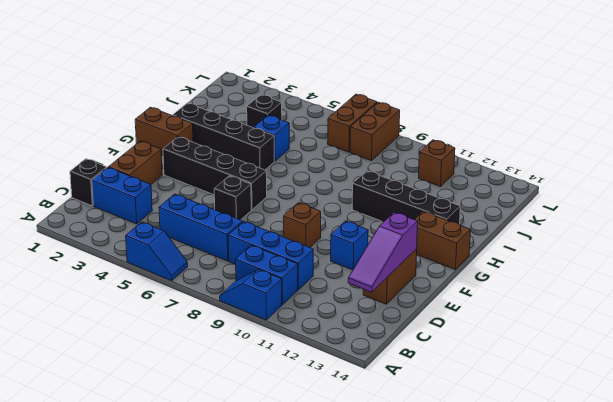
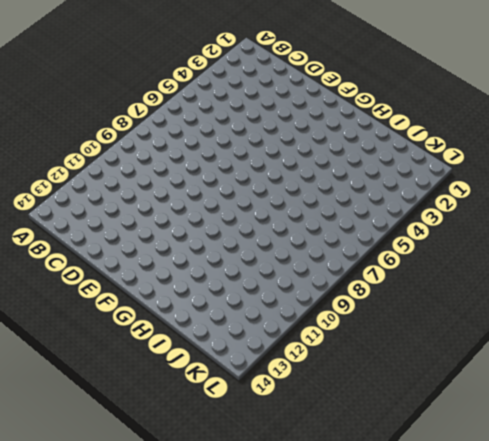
none -> blue slope A5:A6 level 1 top 5
none -> blue slope A9:A10 level 1 top 10
none -> blue brick B9:B10 level 1

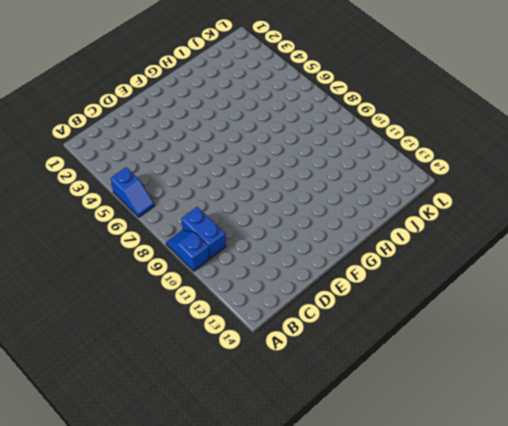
none -> black brick C1 level 1
none -> blue brick C2:C3 level 1
none -> blue brick C5:C7 level 1

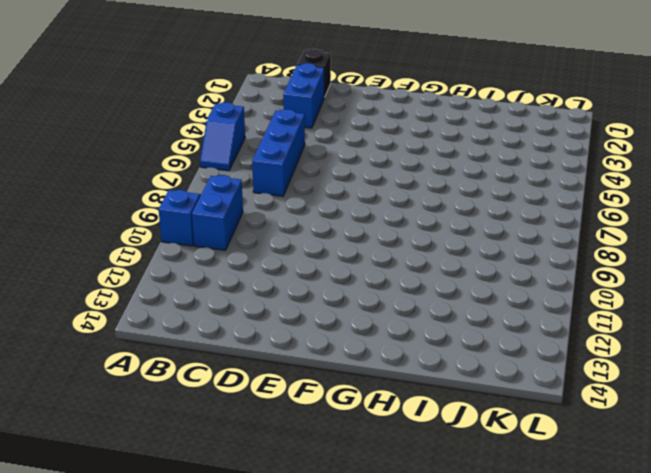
none -> blue brick C8:C10 level 1
none -> brown brick D2:E2 level 1
none -> brown brick D13:E13 level 1

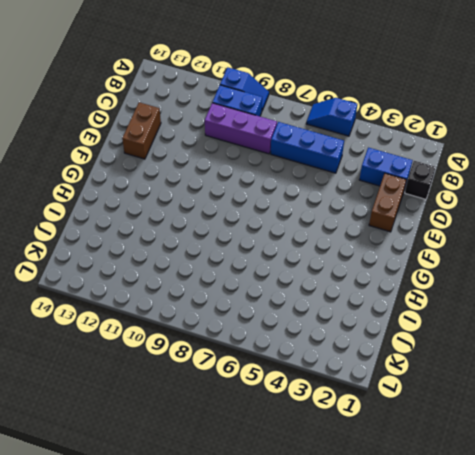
purple brick C8:C10 level 1 -> blue brick C8:C10 level 1
none -> black brick E6 level 1
none -> brown brick E9 level 1
none -> blue brick E11 level 1

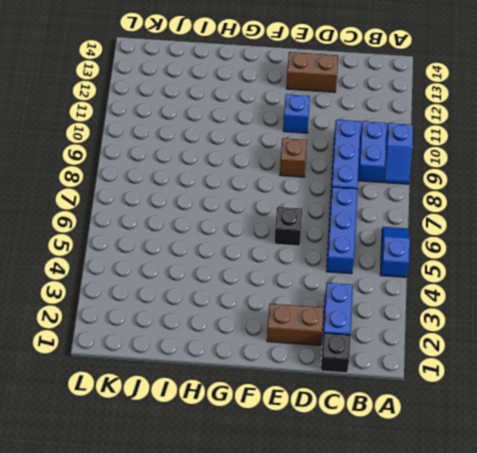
none -> black brick F3:F6 level 1
none -> brown brick G1:G2 level 1
none -> brown brick G13:G14 level 1

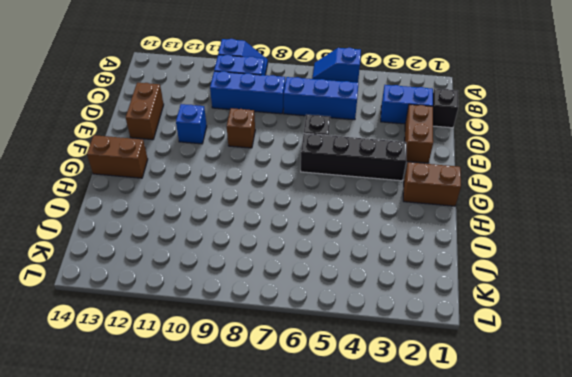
none -> black brick H2:H5 level 1
none -> black brick H10:H13 level 1
none -> blue brick I5 level 1

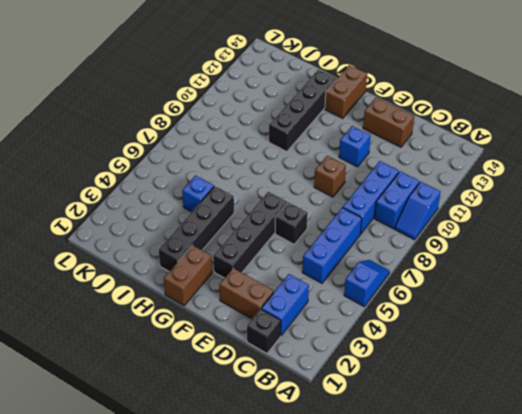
none -> black brick J4 level 1
none -> brown brick K7:L7 level 1
none -> brown brick K8:L8 level 1

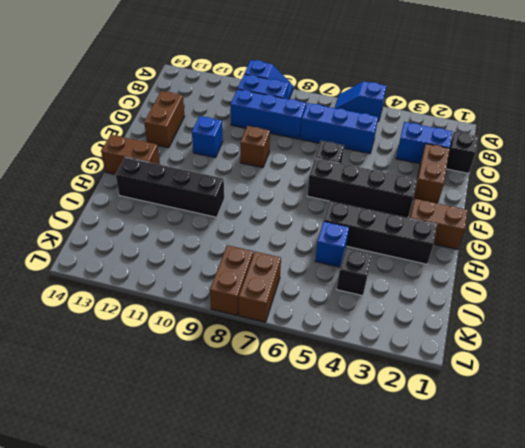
none -> brown brick K11 level 1
none -> purple slope C13:E13 level 2 top E

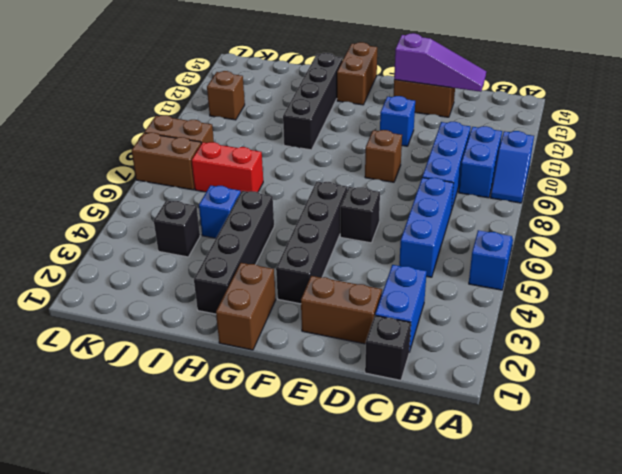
red brick I7:J7 level 1 -> none

